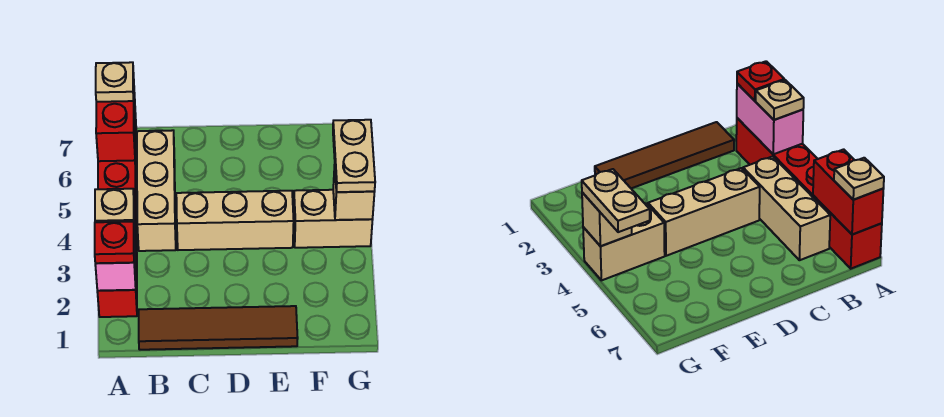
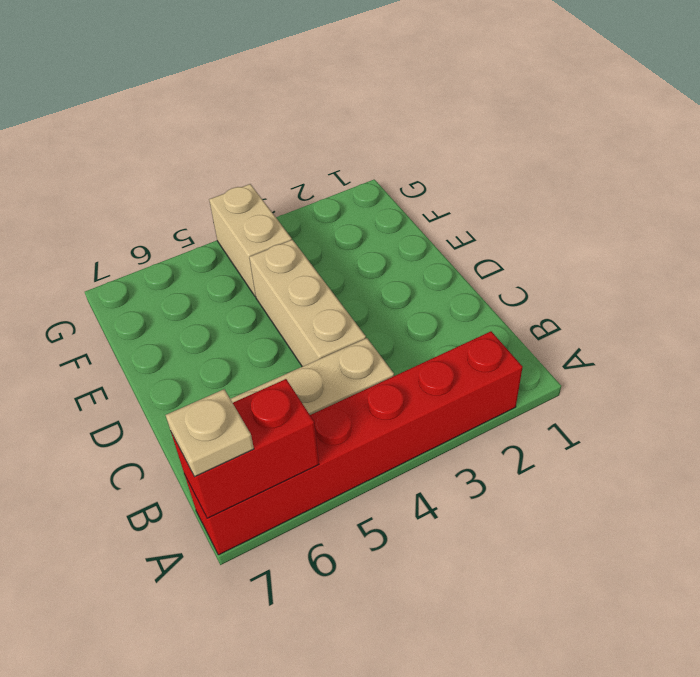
none -> brown tile B1:E1 level 1
none -> pink brick A2:A3 level 2
none -> tan brick G4 level 2

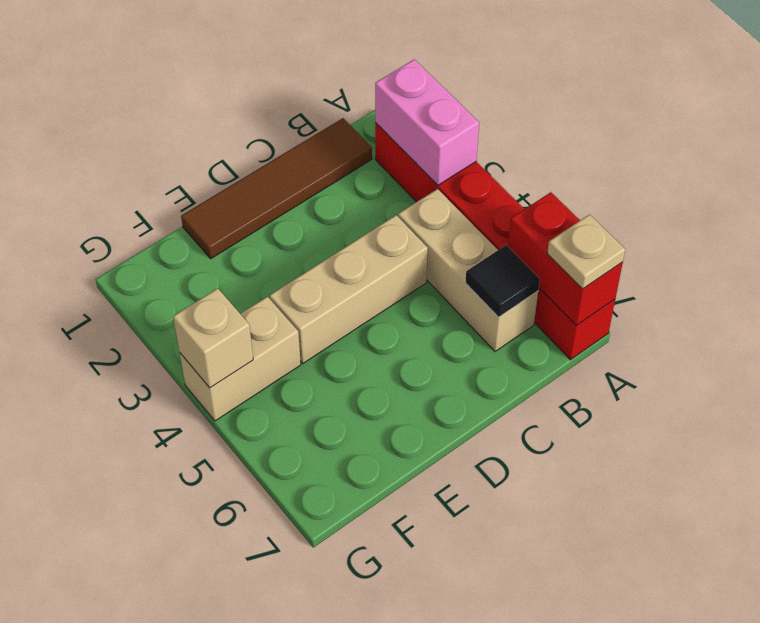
black tile B6 level 2 -> none
none -> red plate A2 level 3
none -> tan plate A3 level 3
none -> tan plate G4:G5 level 3

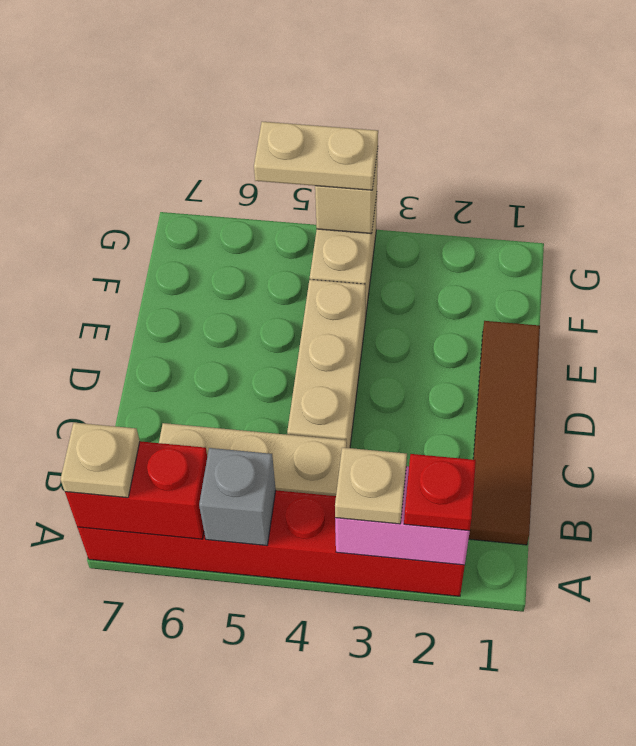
grey brick A5 level 2 -> none

